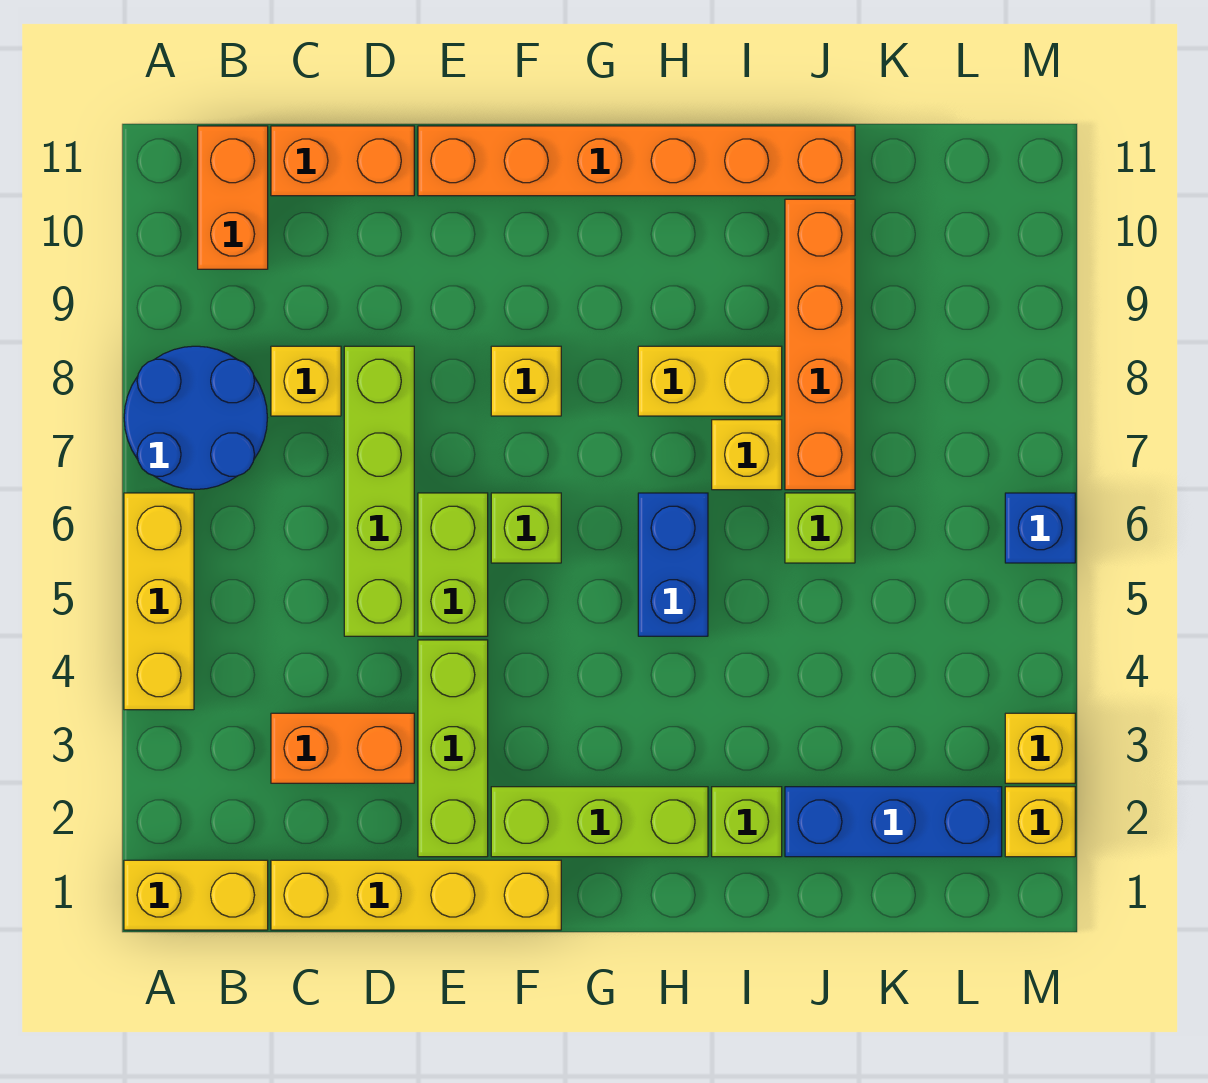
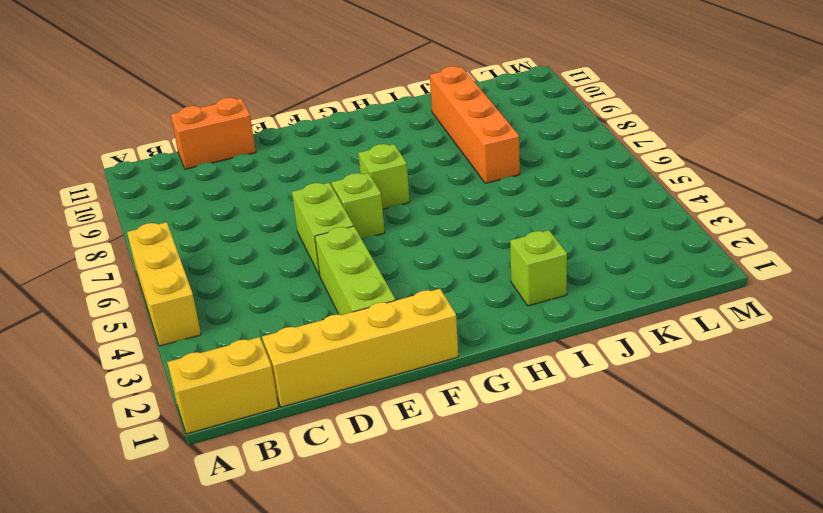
lime brick G7 level 1 -> lime brick J6 level 1
none -> blue round brick A7:B8 level 1
none -> orange brick B10:B11 level 1
none -> orange brick C3:D3 level 1

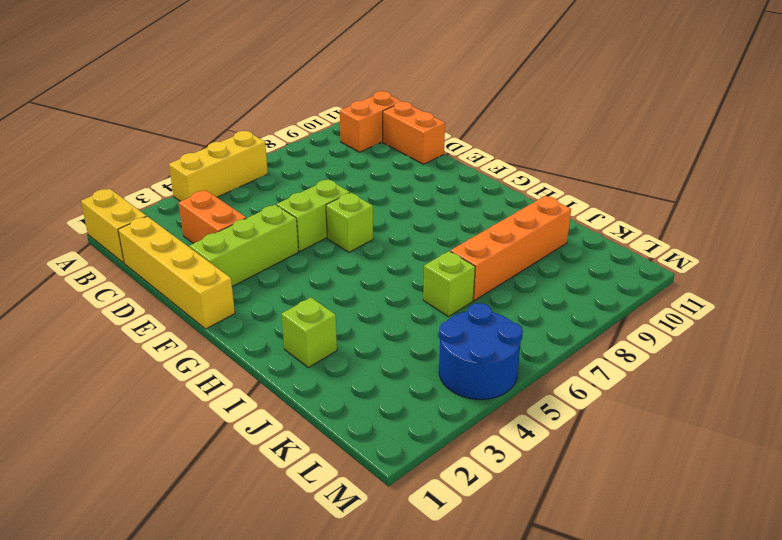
blue round brick L4:M5 level 1 -> blue round brick A7:B8 level 1
none -> yellow brick C8 level 1
none -> lime brick D5:D8 level 1
none -> orange brick E11:J11 level 1

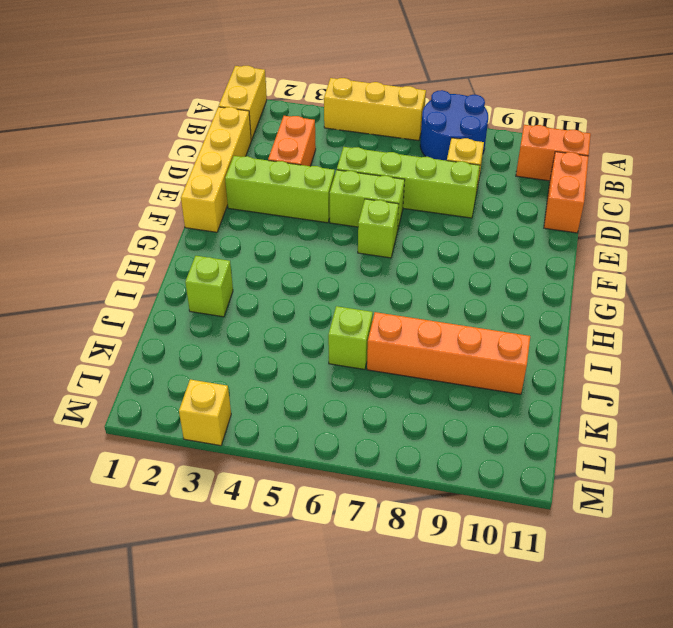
none -> orange brick E11:J11 level 1
none -> lime brick F2:H2 level 1
none -> yellow brick F8 level 1

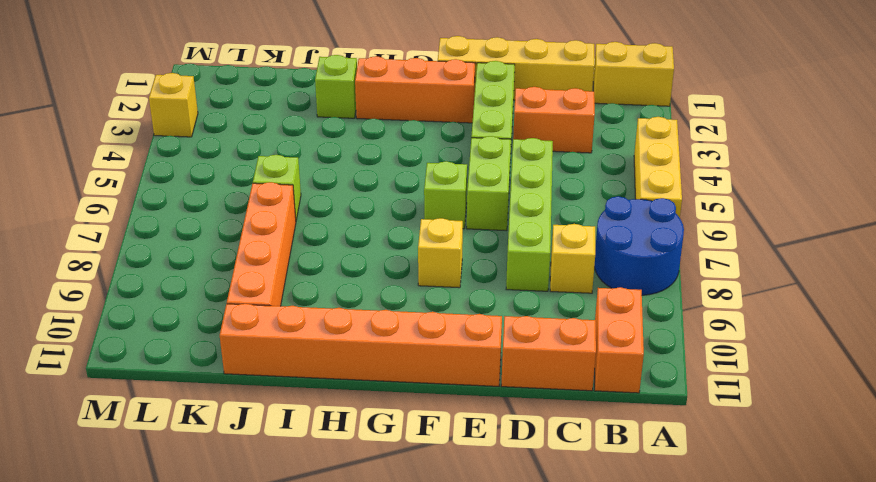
orange brick F2:H2 level 1 -> lime brick F2:H2 level 1
none -> blue brick H5:H6 level 1
none -> yellow brick H8:I8 level 1
none -> yellow brick I7 level 1

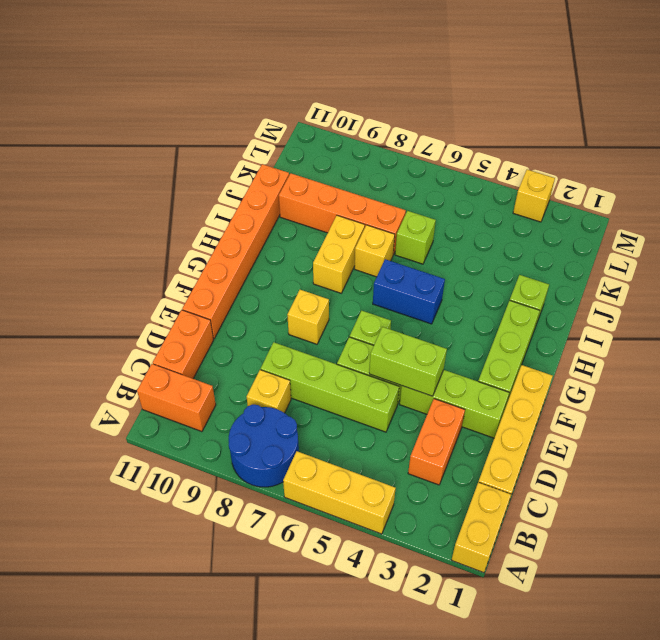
lime brick E4:E5 level 2 -> none
none -> blue brick J2:L2 level 1
none -> yellow brick M2 level 1
none -> blue brick M6 level 1

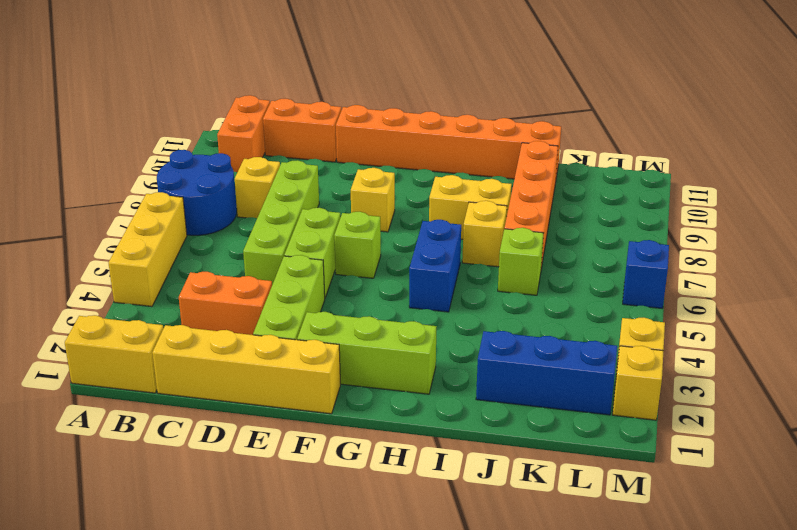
none -> lime brick I2 level 1

